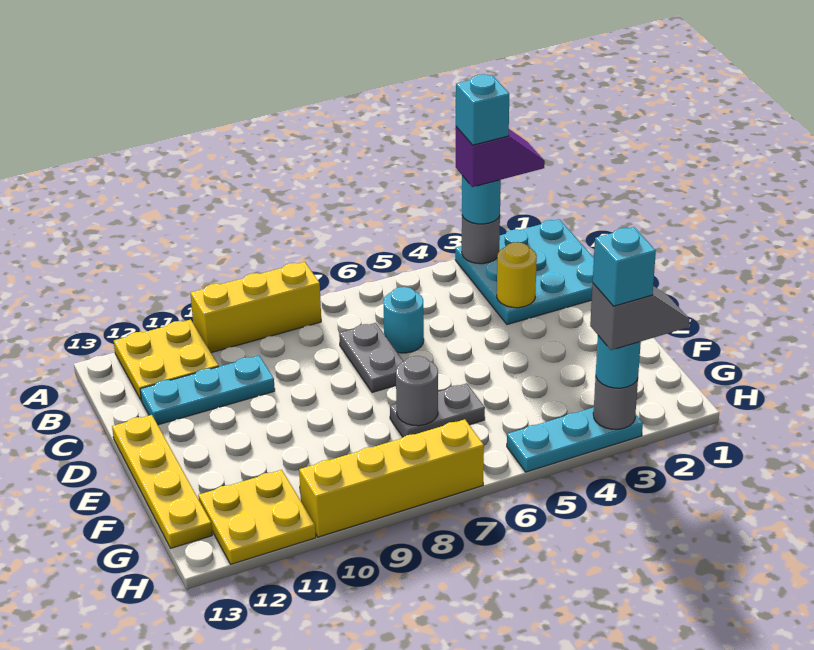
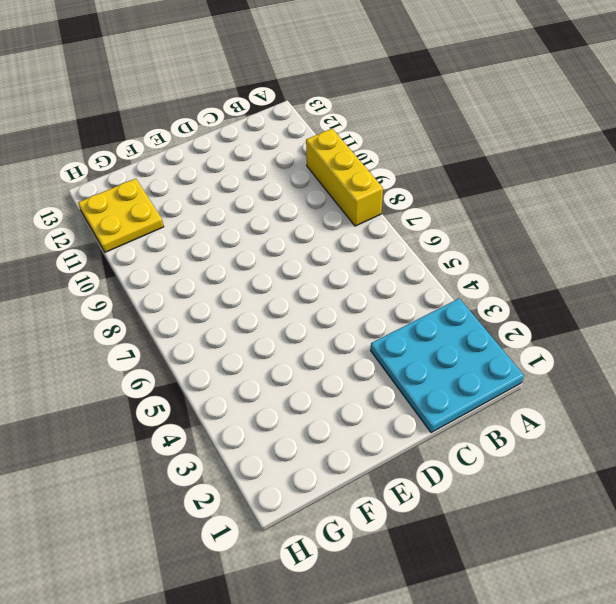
none -> yellow plate A11:B12 level 1
none -> cyan round brick C6 level 1
none -> grey plate C7:D7 level 1

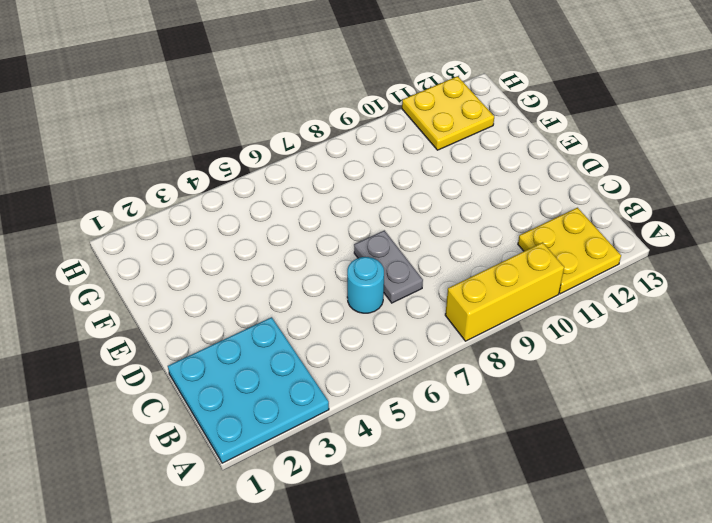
none -> cyan plate C10:C12 level 1
none -> yellow plate D13:G13 level 1
none -> grey plate F6:F7 level 1

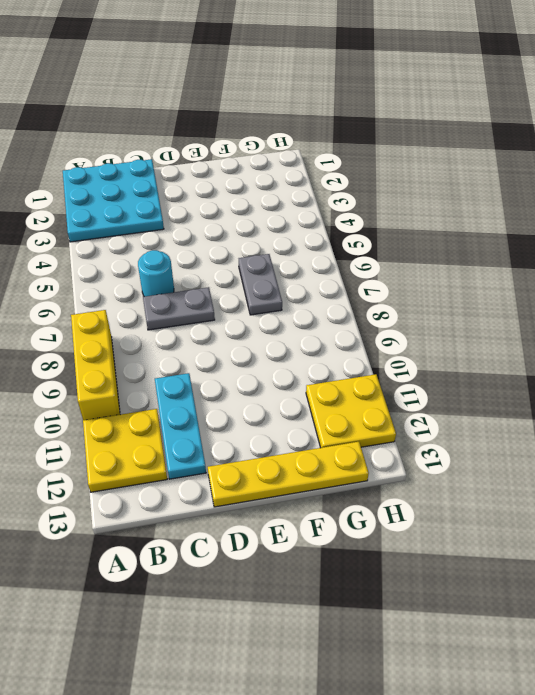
none -> cyan plate H3:H5 level 1
none -> yellow brick H7:H10 level 1
none -> grey round brick A3 level 2

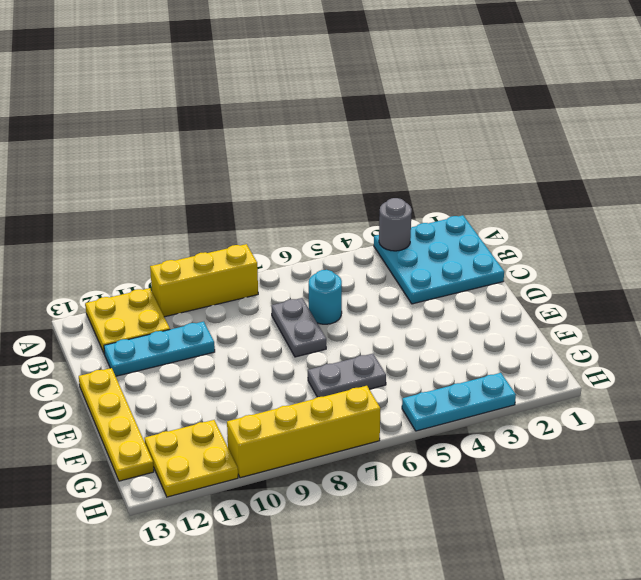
none -> yellow round brick C3 level 2
none -> grey round brick F7 level 2
none -> grey round brick H3 level 2

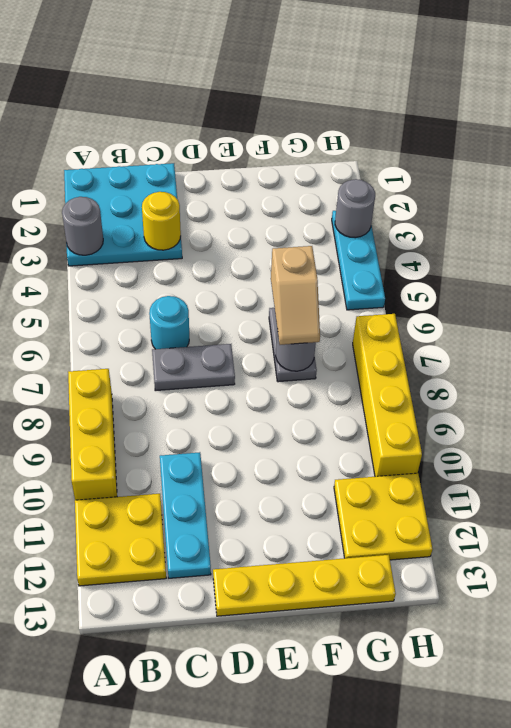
tan slope F6:F7 level 3 top 6 -> none
none -> cyan round brick A3 level 3
none -> cyan round brick H3 level 3
none -> purple slope A2:A3 level 4 top 3

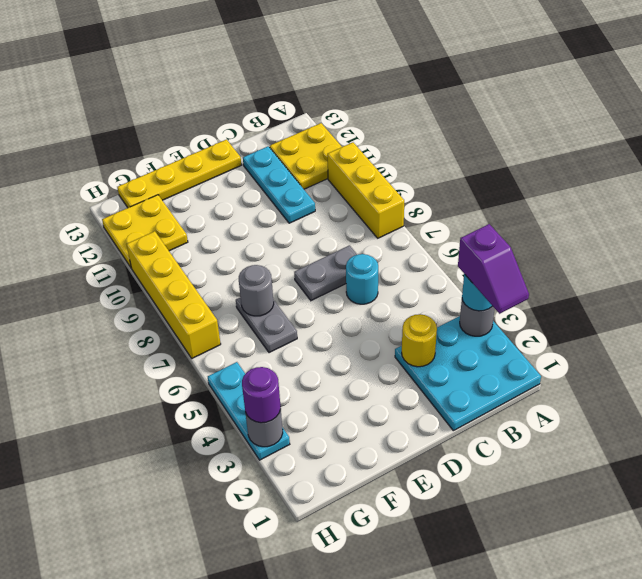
purple round brick H3 level 3 -> cyan round brick H3 level 3
none -> grey slope H2:H3 level 4 top 3
none -> cyan brick A3 level 5
none -> cyan brick H3 level 5

